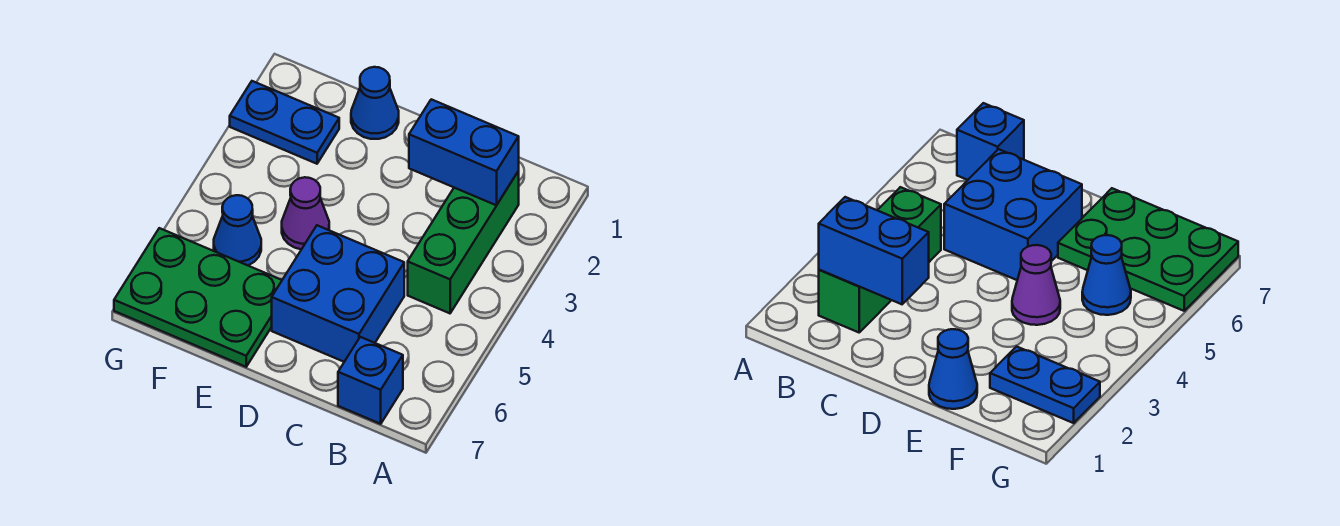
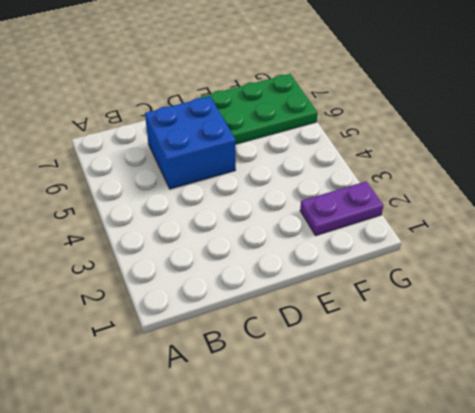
purple plate F2:G2 level 1 -> blue plate F2:G2 level 1
none -> green brick B2:B4 level 1
none -> blue brick B7 level 1

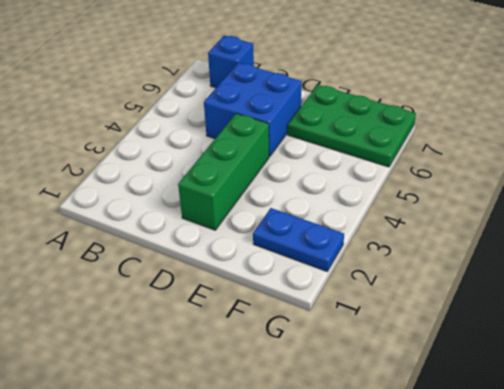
green brick D2:D4 level 1 -> green brick B2:B4 level 1
none -> blue cone E1 level 1
none -> purple cone E4 level 1

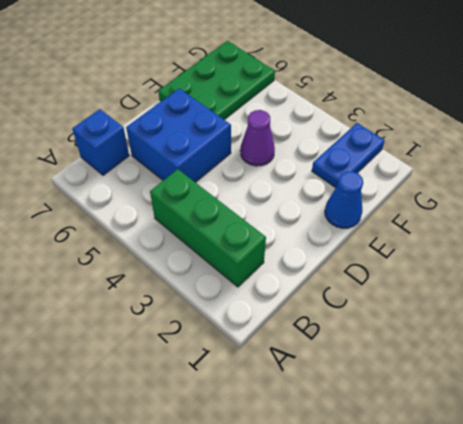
none -> blue cone F5 level 1
none -> blue brick B2:C2 level 2

